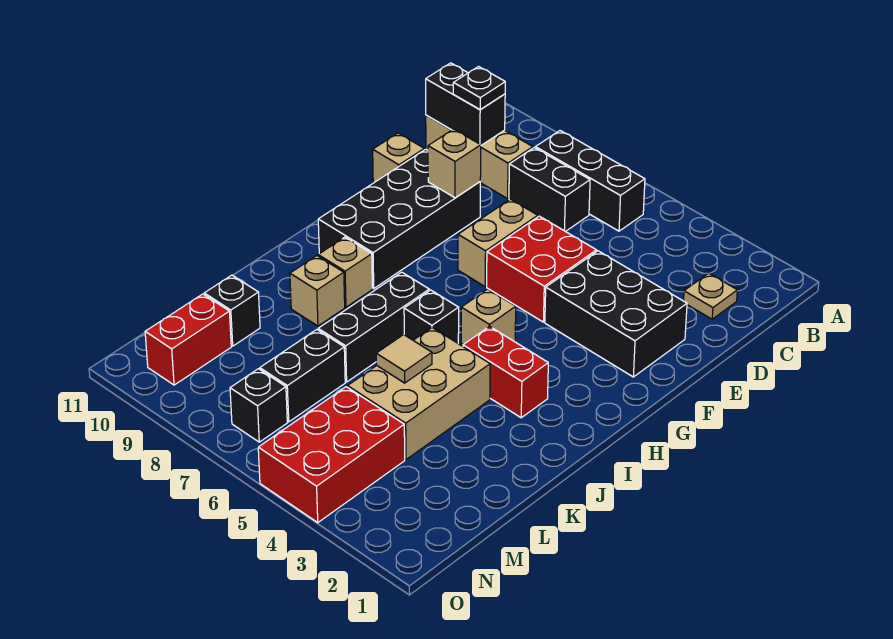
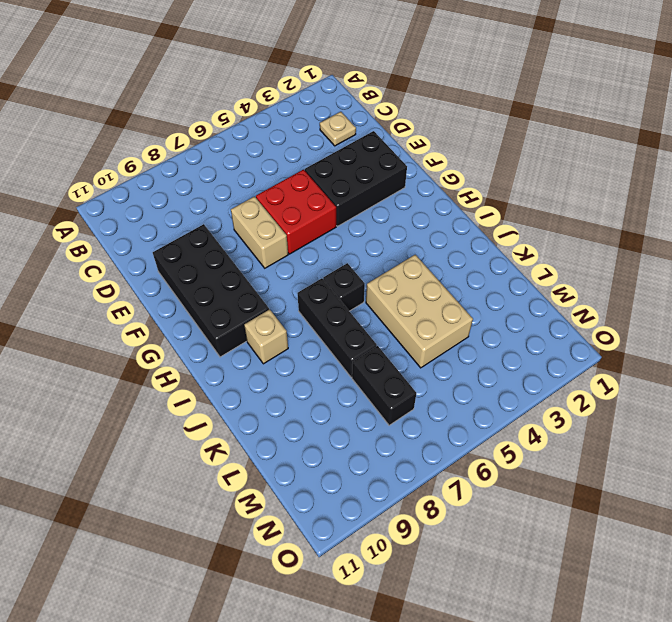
none -> black brick B6:B8 level 1
none -> black brick C7:C8 level 1
none -> tan brick C9:C11 level 1

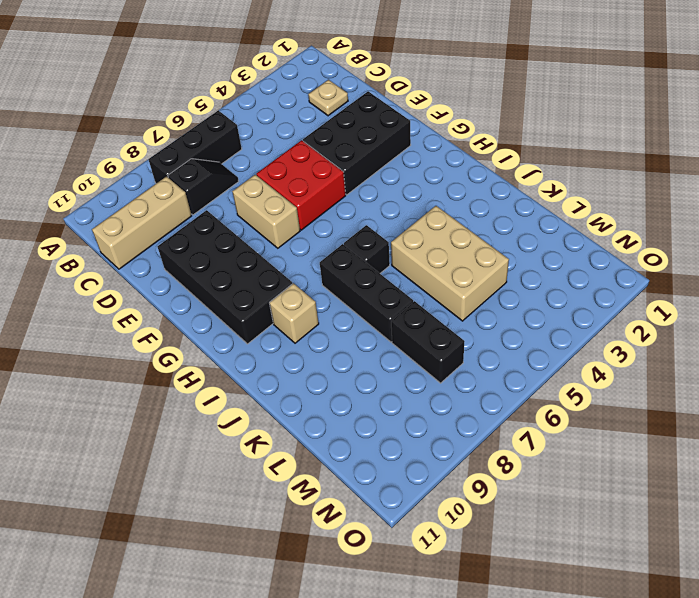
black slope C7:C8 level 1 top 8 -> black brick C7:C8 level 1
none -> tan brick E11 level 1
none -> tan brick H5 level 1
none -> red brick I3:I4 level 1

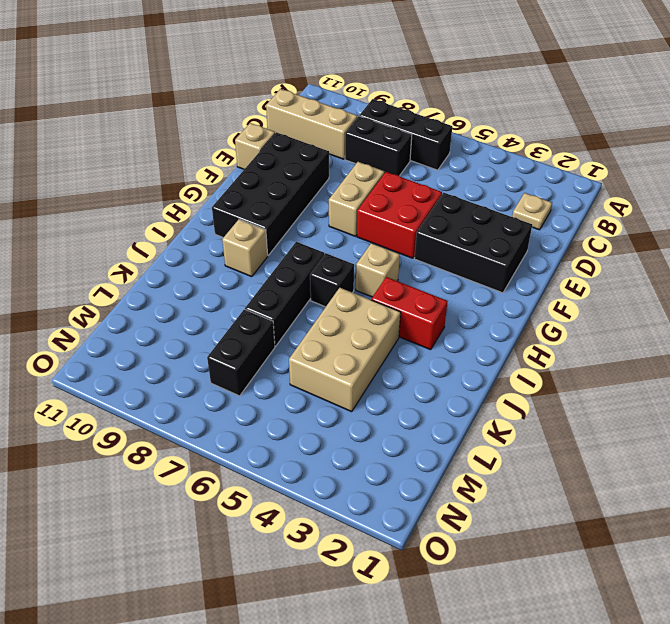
none -> tan brick J9 level 1
none -> black brick L10 level 1
none -> red brick M4:O5 level 1

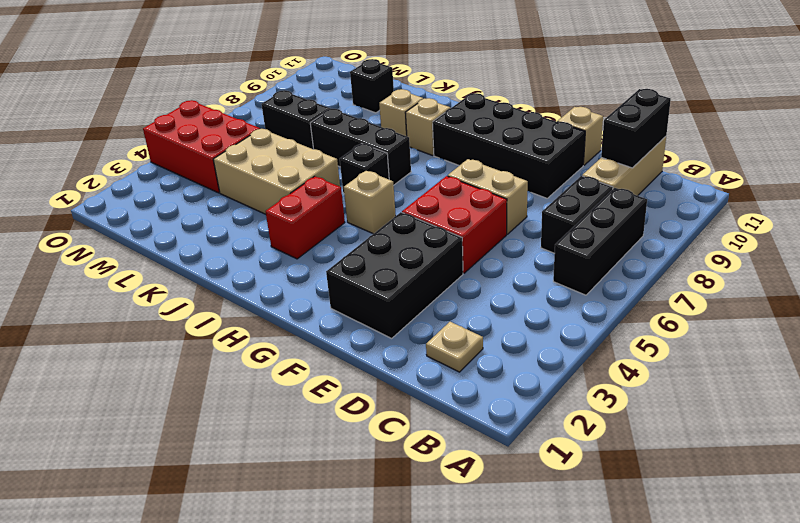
none -> red brick M10:N10 level 1
none -> black brick N7 level 1
none -> tan brick E9 level 2

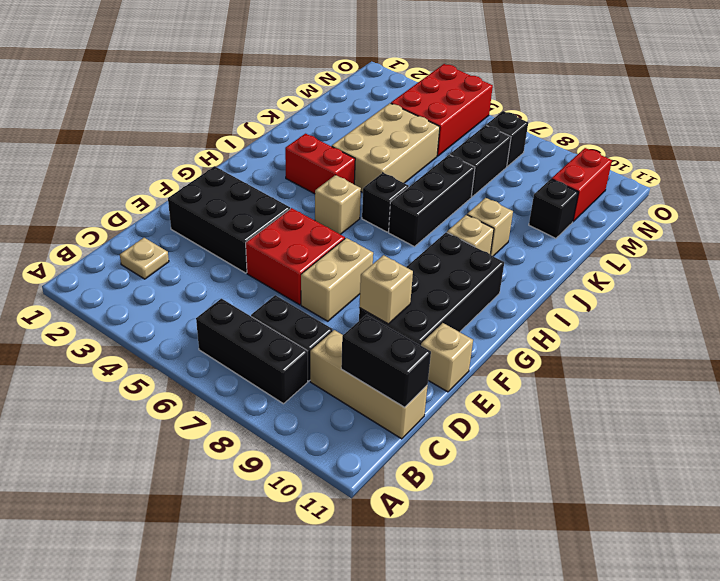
none -> tan tile K5 level 2
none -> black plate C10 level 3

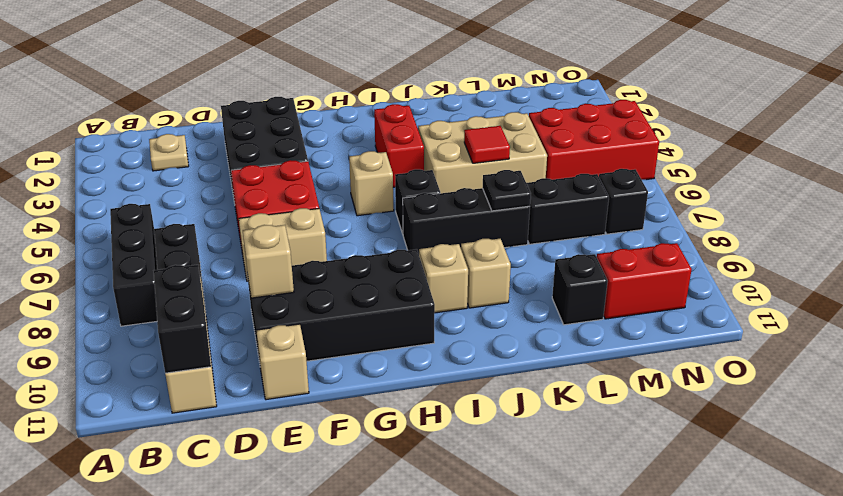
red tile K5 level 2 -> tan tile K5 level 2
black plate K7 level 2 -> black plate C10 level 3

